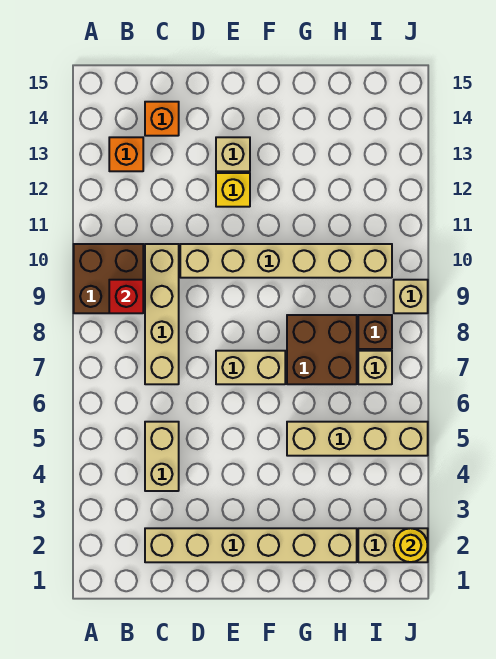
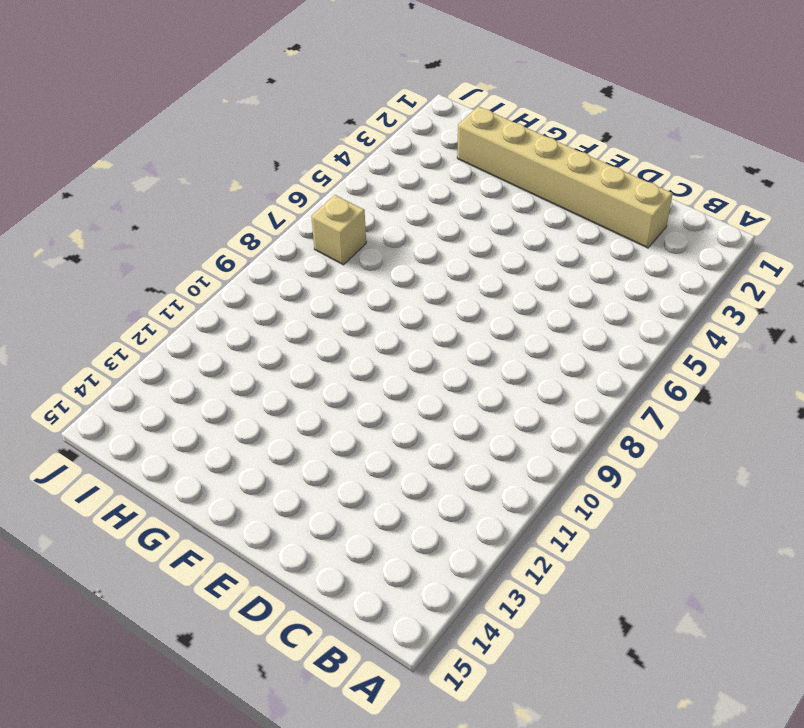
none -> brown brick A9:B10 level 1
none -> orange brick B13 level 1
none -> tan brick C4:C5 level 1

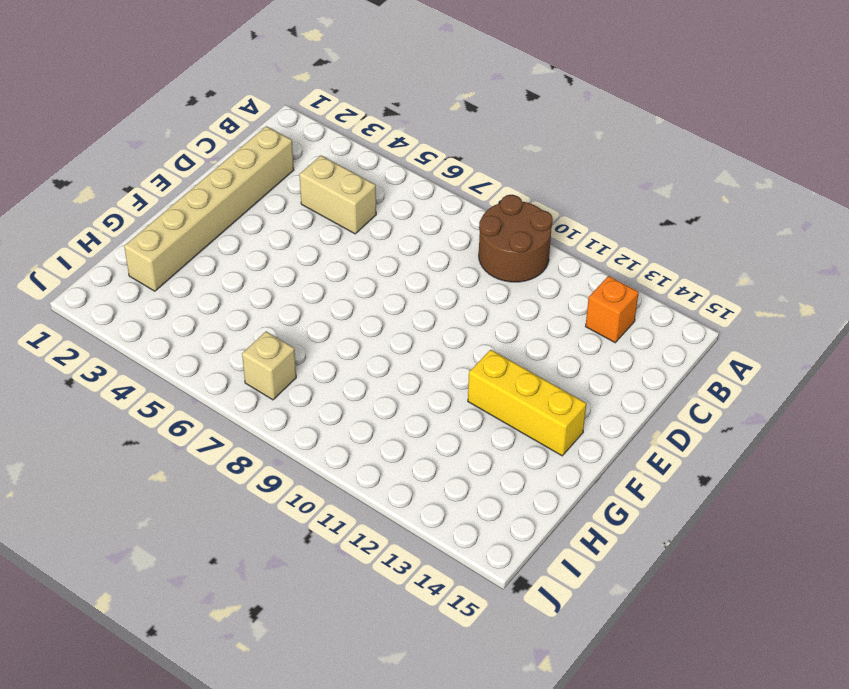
brown round brick A9:B10 level 1 -> brown brick A9:B10 level 1
yellow brick F12:F14 level 1 -> none
none -> tan brick C7:C10 level 1
none -> orange brick C14 level 1
none -> tan brick D10:I10 level 1

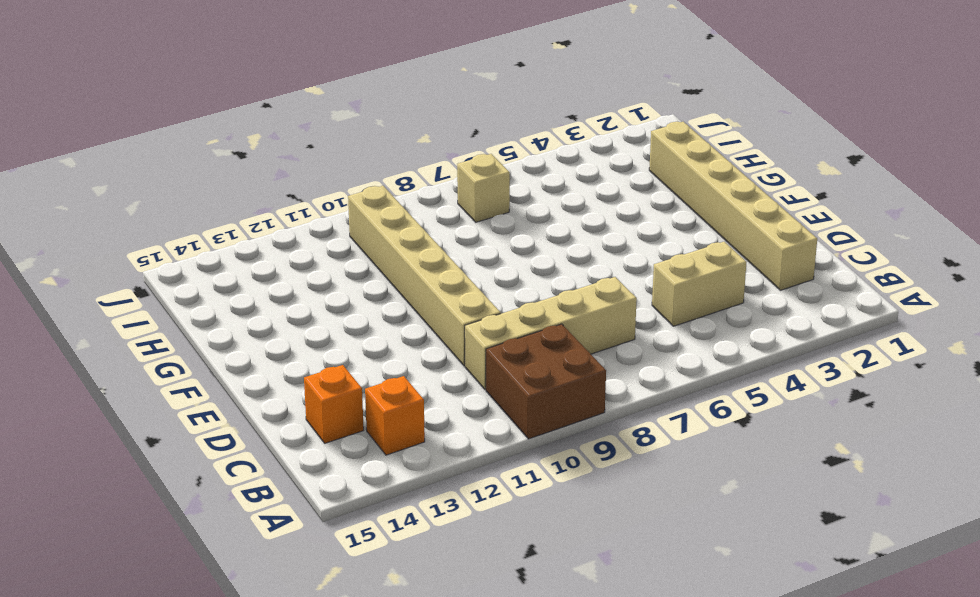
none -> tan brick E7:F7 level 1
none -> yellow brick E12 level 1
none -> tan brick E13 level 1

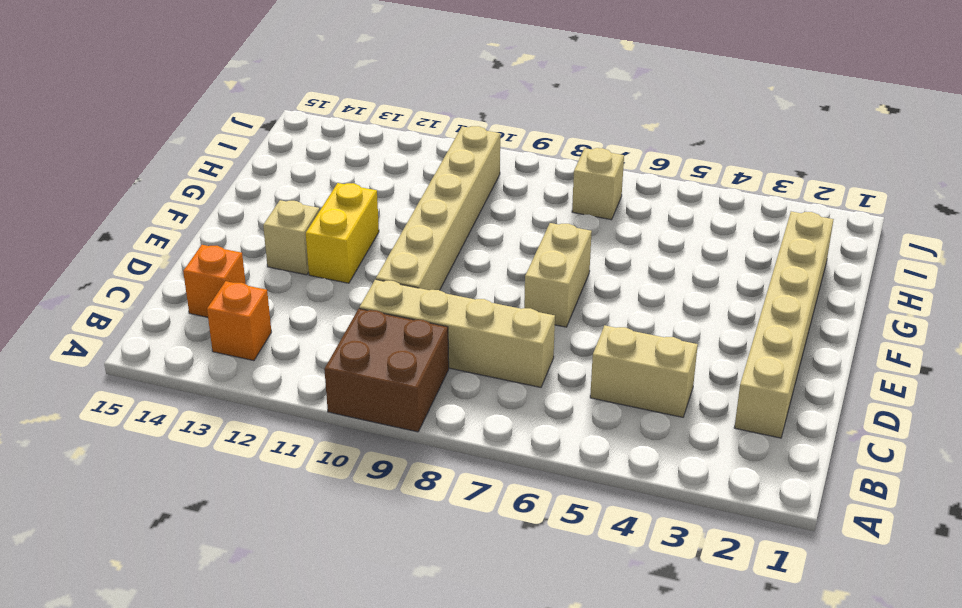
yellow brick E12:F12 level 1 -> yellow brick E12 level 1
none -> tan brick G5:J5 level 1
none -> brown brick G7:H8 level 1
none -> tan brick I2:J2 level 1

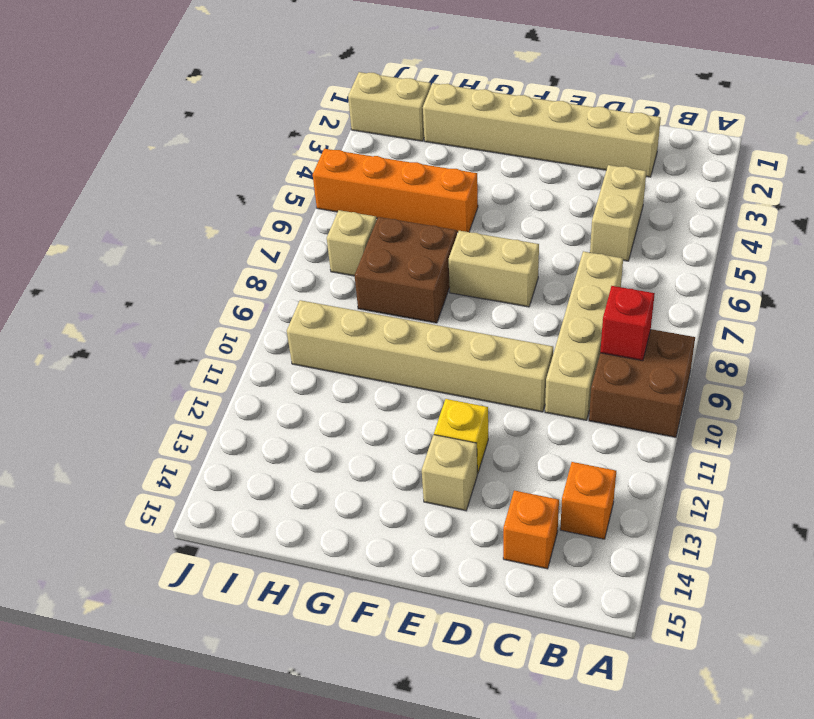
orange brick G5:J5 level 1 -> tan brick G5:J5 level 1
none -> brown brick I8 level 1
none -> tan brick J9 level 1
none -> yellow round brick J2 level 2

